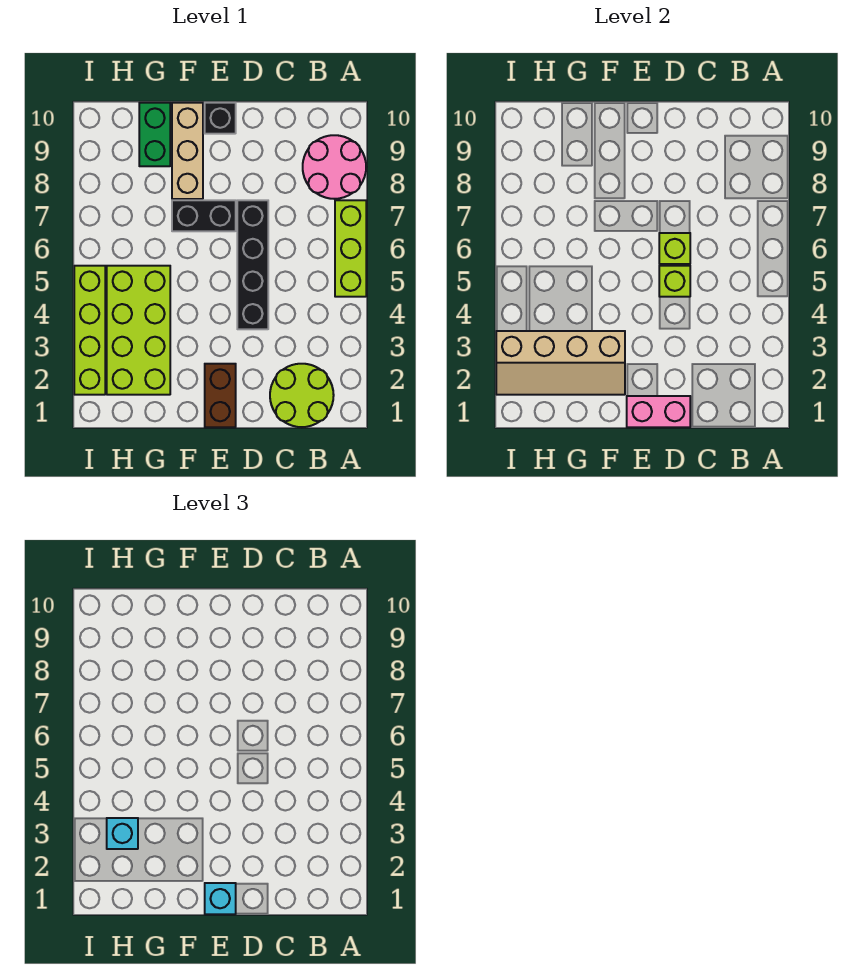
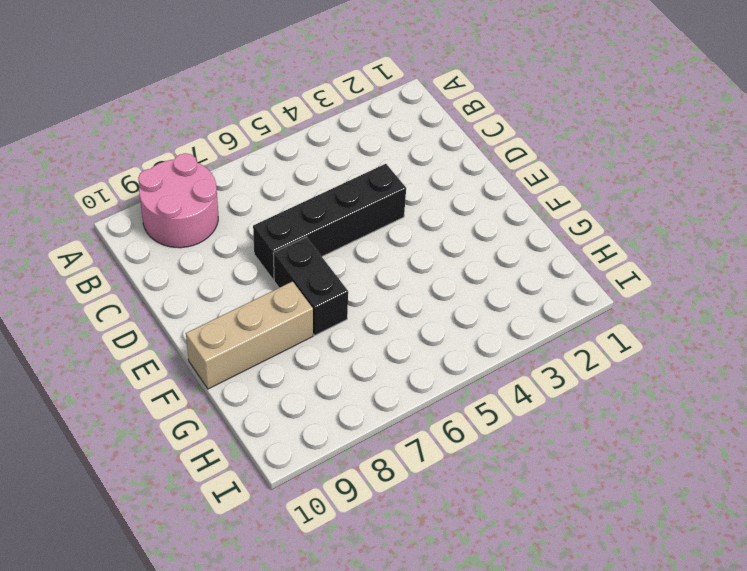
none -> lime brick A5:A7 level 1
none -> lime round brick B1:C2 level 1
none -> brown brick E1:E2 level 1

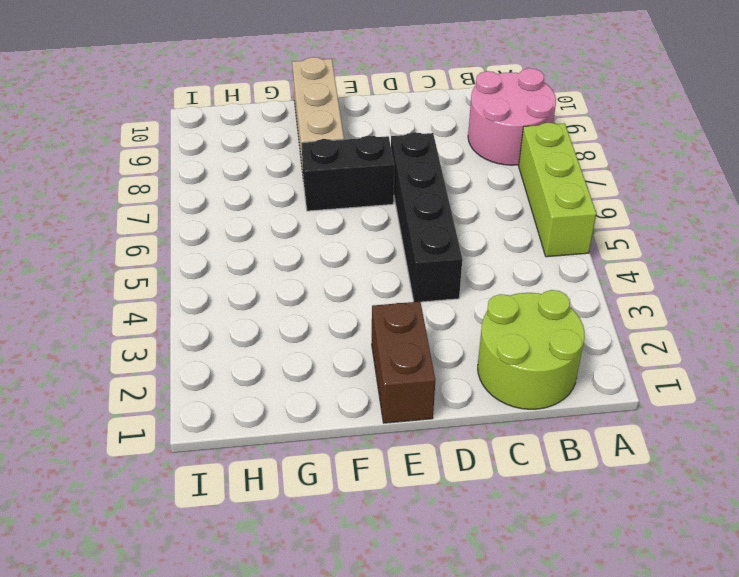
none -> black brick E10 level 1
none -> lime brick G2:H5 level 1
none -> green brick G9:G10 level 1

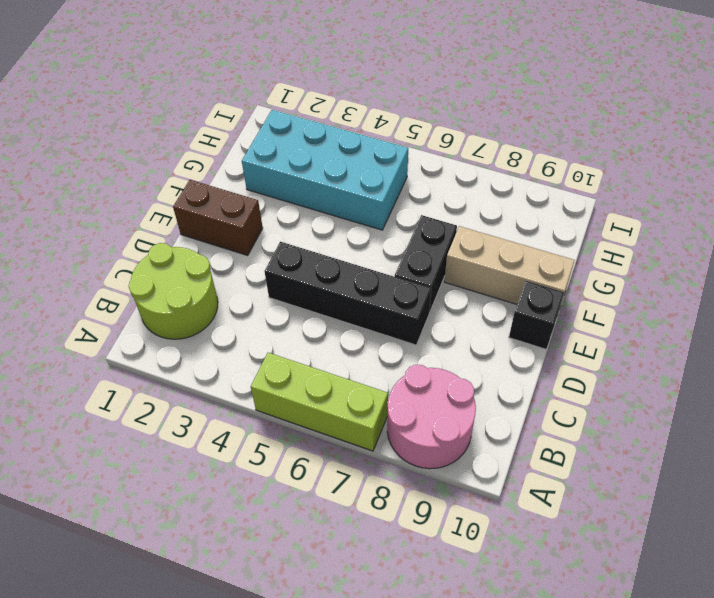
cyan brick G2:H5 level 1 -> lime brick G2:H5 level 1
none -> green brick G9:G10 level 1
none -> lime brick I2:I5 level 1
none -> pink brick D1:E1 level 2

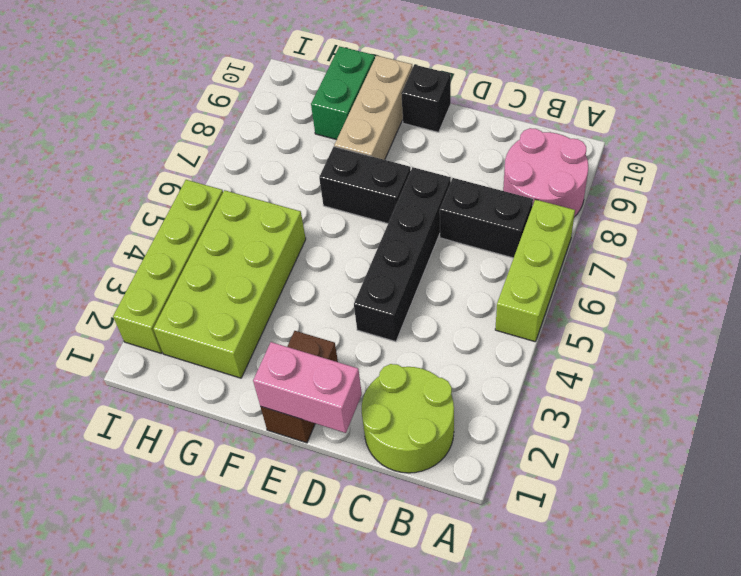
black brick B7:C7 level 1 -> none
none -> lime brick D5 level 2
none -> lime brick D6 level 2
none -> tan slope F2:I3 level 2 top 3

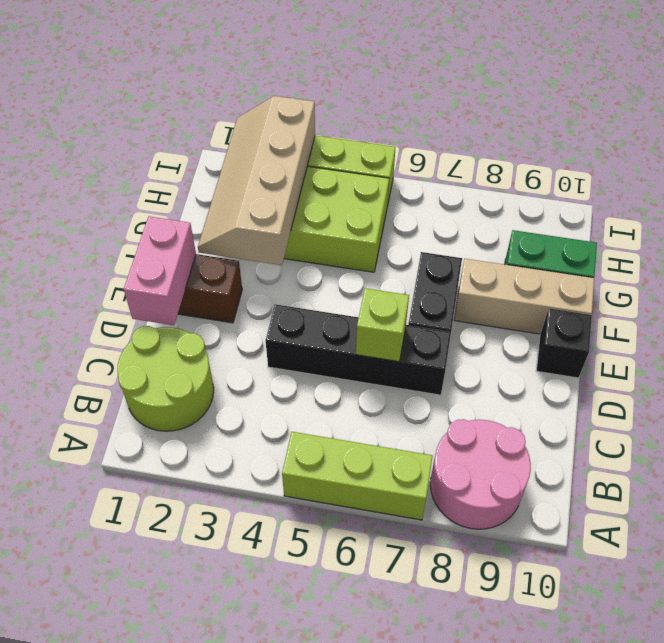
none -> lime brick D5 level 2
none -> cyan brick E1 level 3
none -> cyan brick H3 level 3

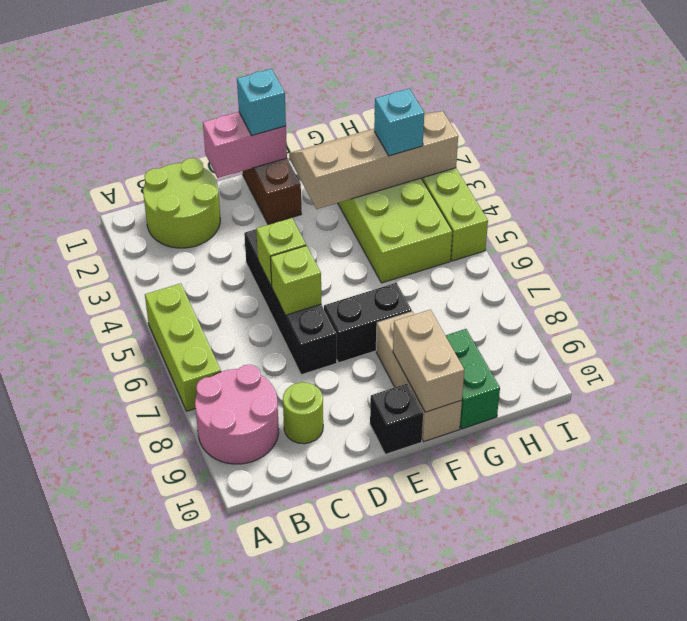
lime round brick C9 level 1 -> none
tan brick F9:F10 level 2 -> none

